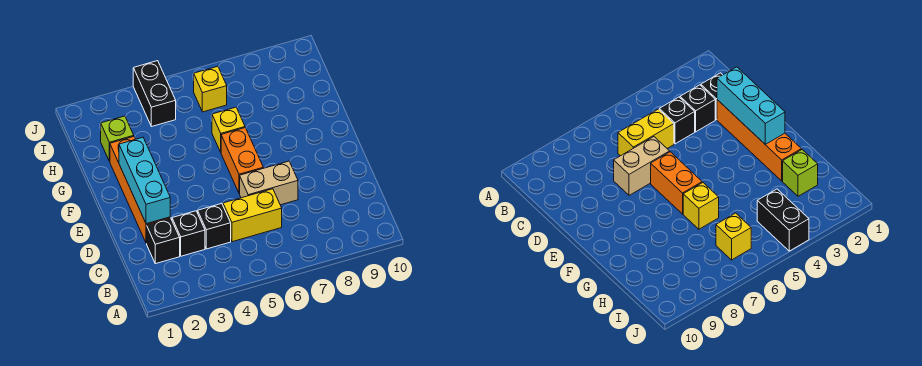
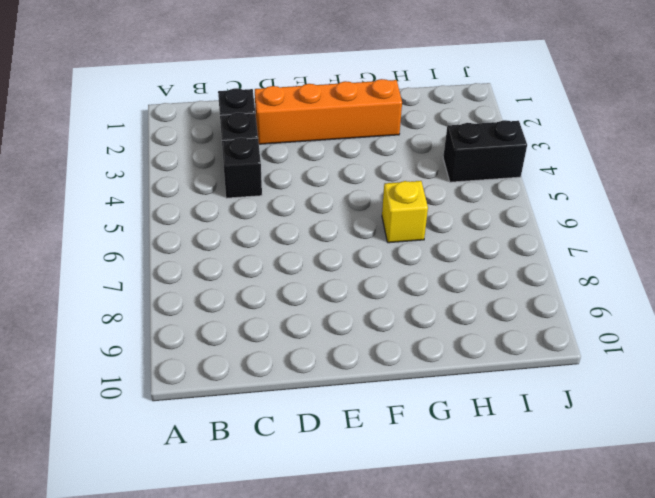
none -> yellow brick C5:C6 level 1
none -> tan brick D6:D7 level 1
none -> orange brick E6:F6 level 1

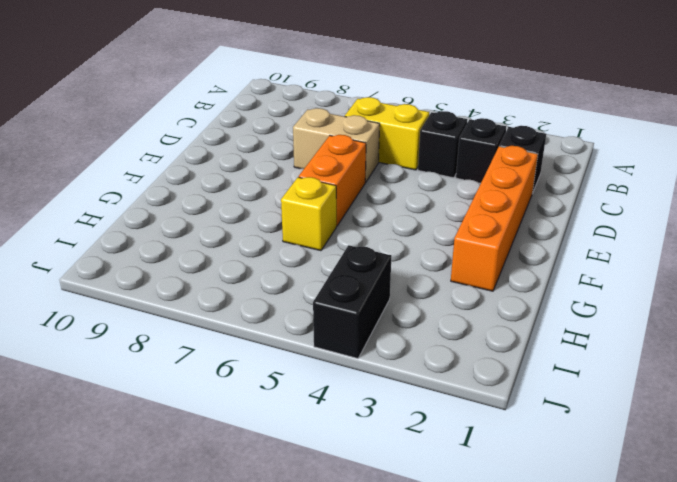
none -> lime brick H2 level 1
none -> yellow brick I6 level 1
none -> cyan brick D2:F2 level 2

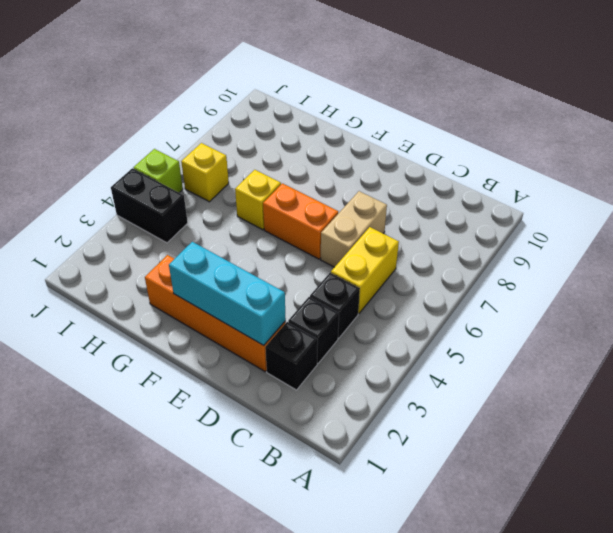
lime brick J5 level 1 -> lime brick H2 level 1

